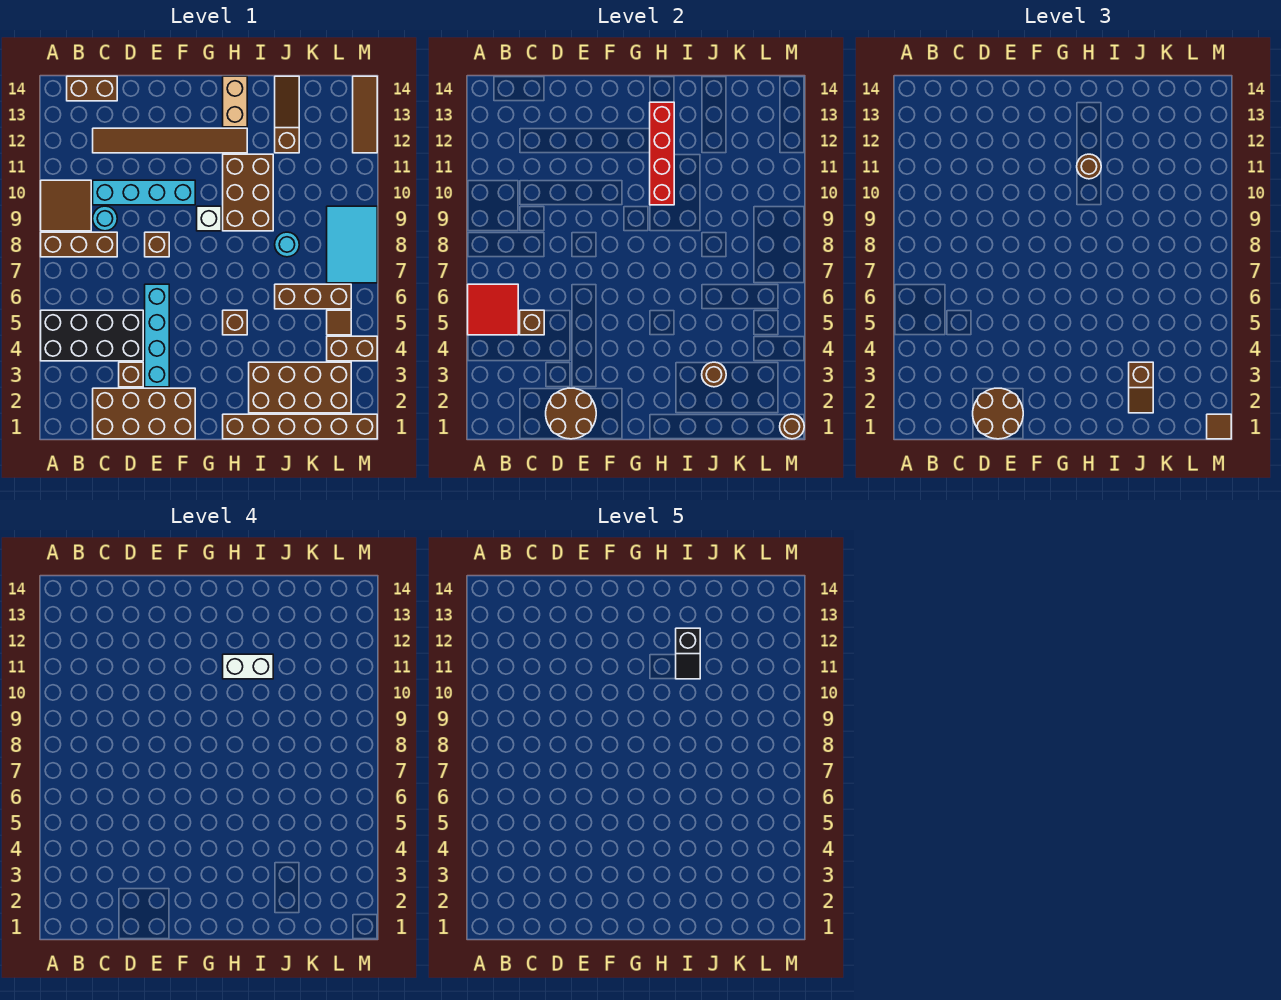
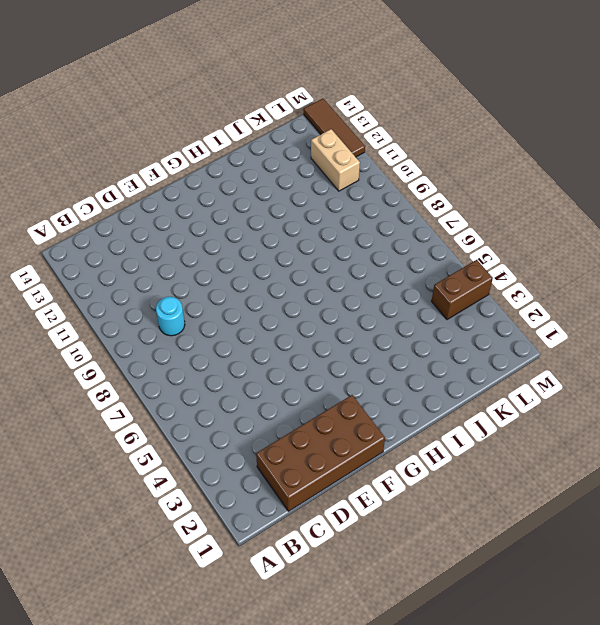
tan brick L11:L12 level 1 -> tan brick H13:H14 level 1
none -> black brick A4:D5 level 1
none -> brown brick A8:C8 level 1
none -> brown tile A9:B10 level 1
none -> brown brick B14:C14 level 1

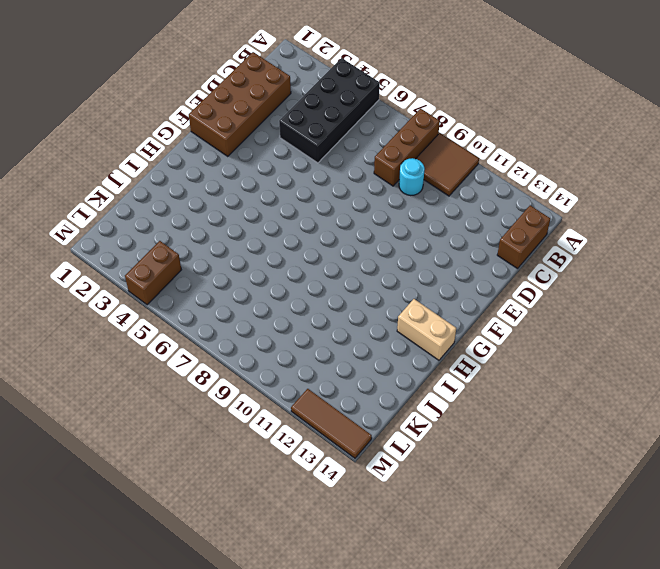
none -> cyan brick C10:F10 level 1
none -> brown tile C12:H12 level 1
none -> brown brick D3 level 1
none -> cyan brick E3:E6 level 1

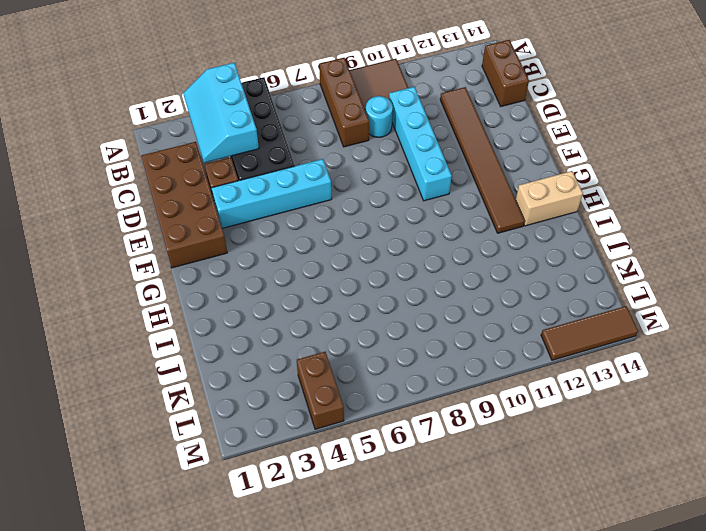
cyan slope A3:C4 level 2 top 4 -> none
none -> brown brick E8 level 1
none -> white brick G9 level 1
none -> brown brick H1:M1 level 1
none -> brown brick H5 level 1

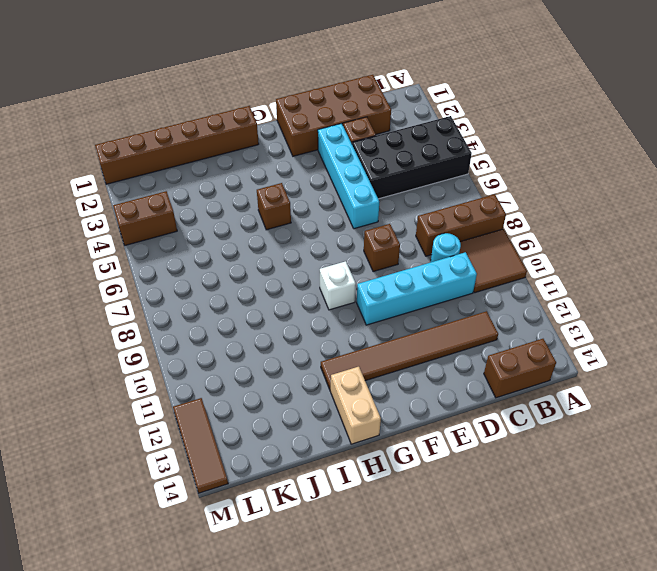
none -> brown brick H9:I11 level 1
none -> brown brick I2:L3 level 1
none -> brown brick J6:L6 level 1
none -> cyan round brick J8 level 1

